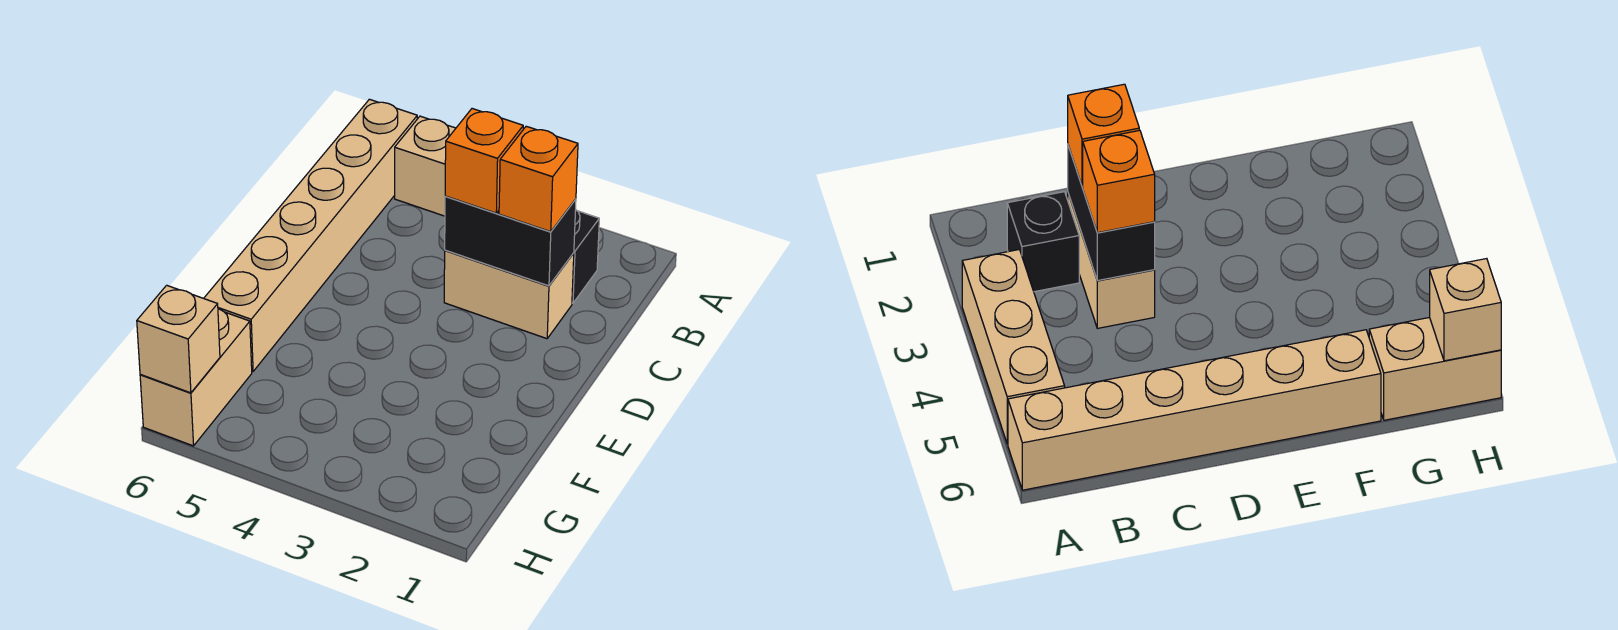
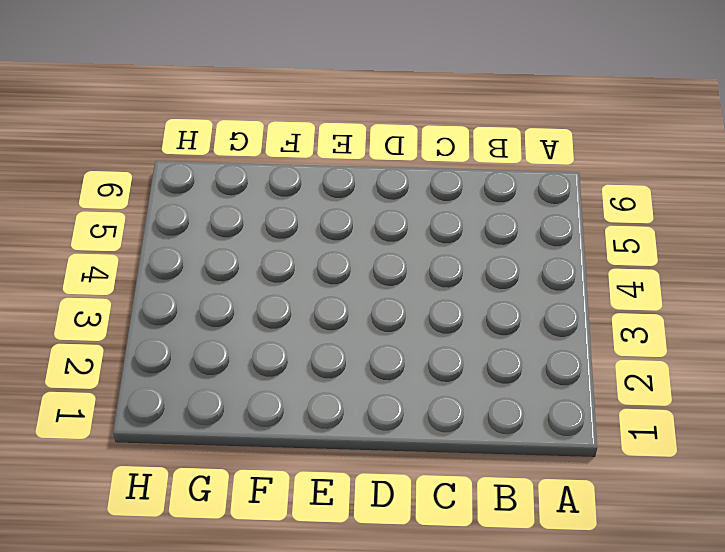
none -> tan brick A3:A5 level 1
none -> tan brick A6:F6 level 1

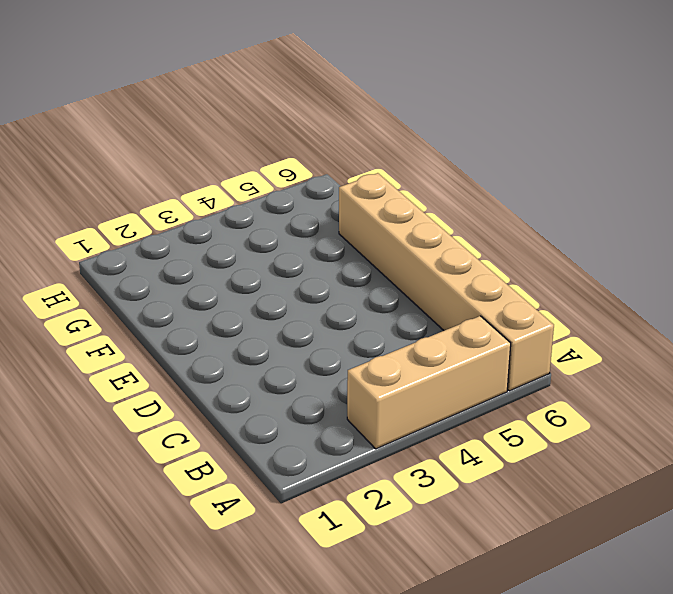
none -> black brick B2 level 1
none -> tan brick C2:C3 level 1

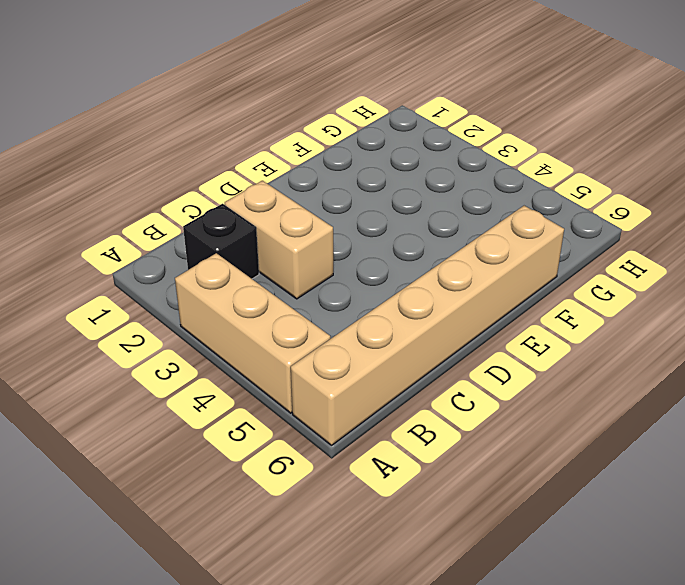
none -> tan brick G6:H6 level 1
none -> black brick C2:C3 level 2

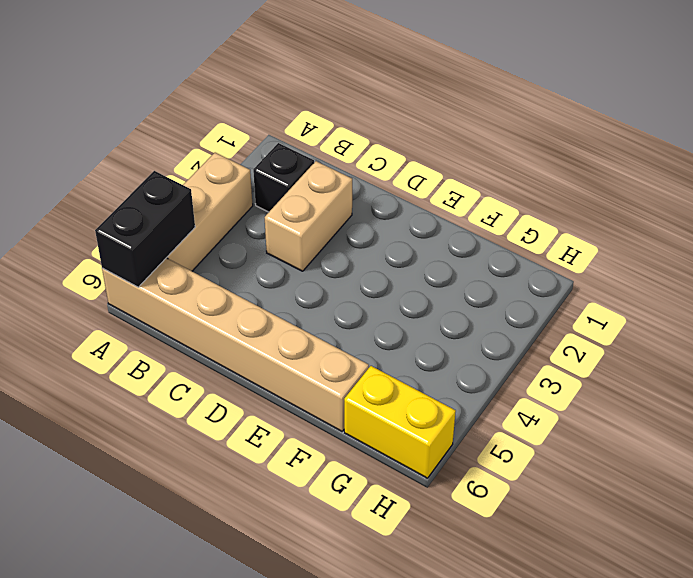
black brick A5:A6 level 2 -> black brick C2:C3 level 2
yellow brick G6:H6 level 1 -> tan brick G6:H6 level 1
none -> tan brick H6 level 2
none -> orange brick C2 level 3

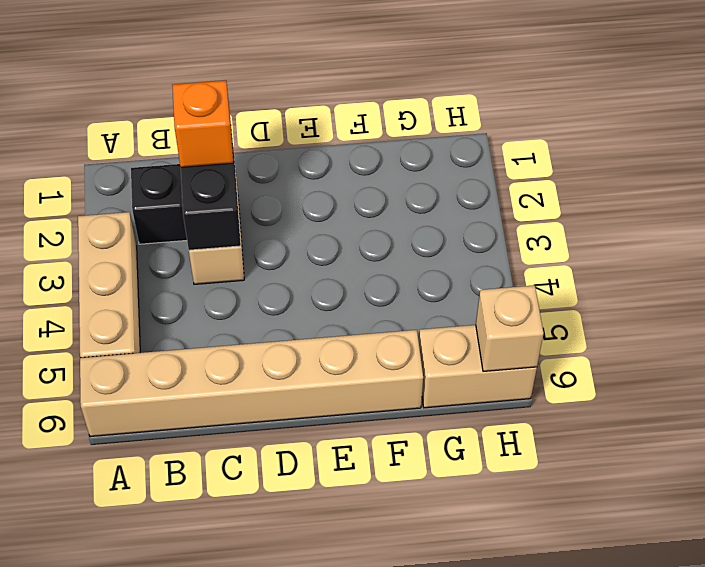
none -> orange brick C3 level 3

